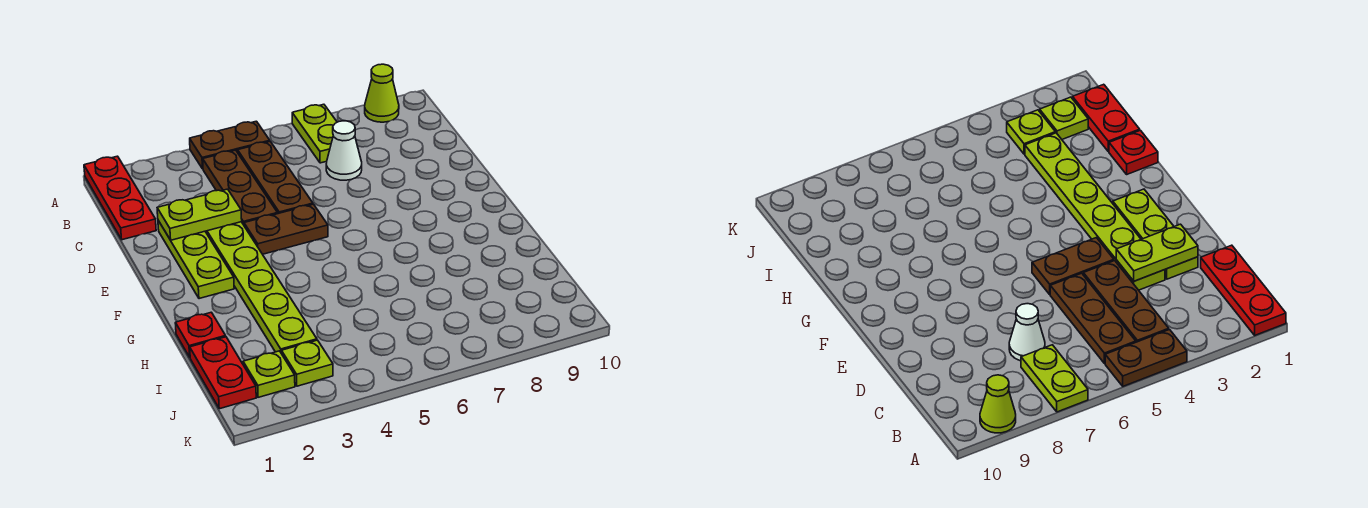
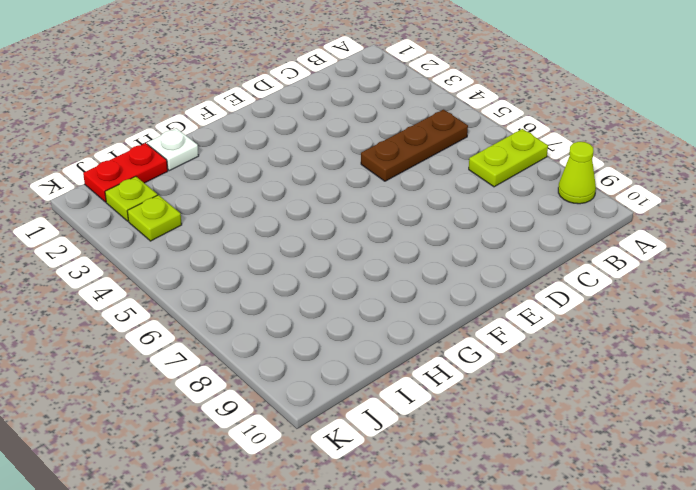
white plate H1 level 1 -> red plate H1 level 1
none -> red plate A1:C1 level 1
none -> brown plate A4:A5 level 1
none -> brown plate B4:D4 level 1

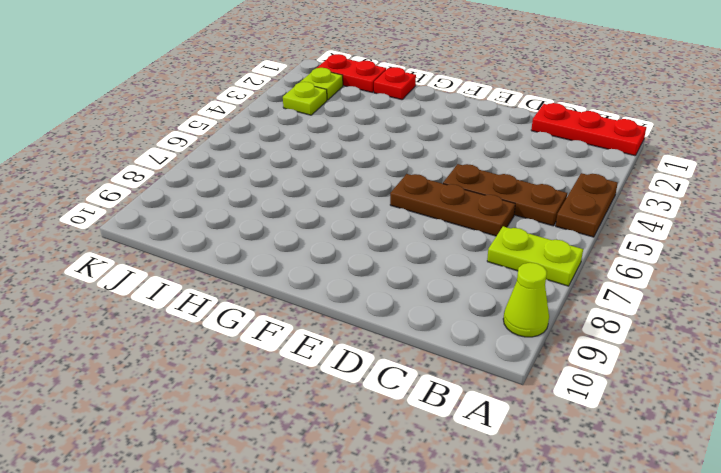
brown plate C6:E6 level 1 -> brown plate B4:D4 level 1
none -> white cone C7 level 1
none -> lime plate D2:F2 level 1
none -> lime plate D3:I3 level 1

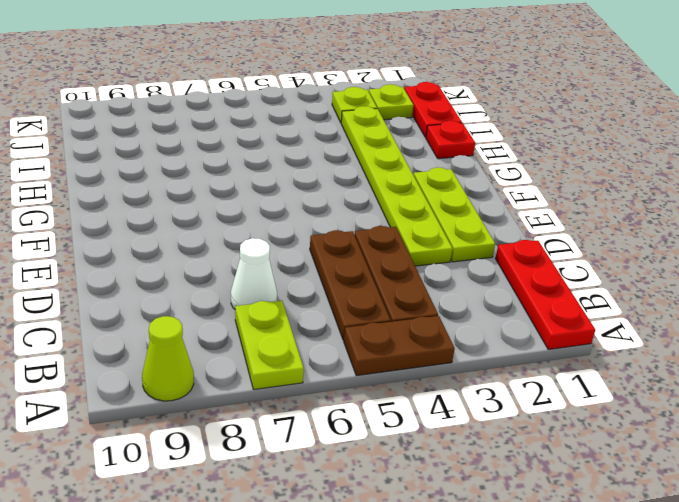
none -> brown plate E4:E5 level 1
none -> lime plate D2:D3 level 2

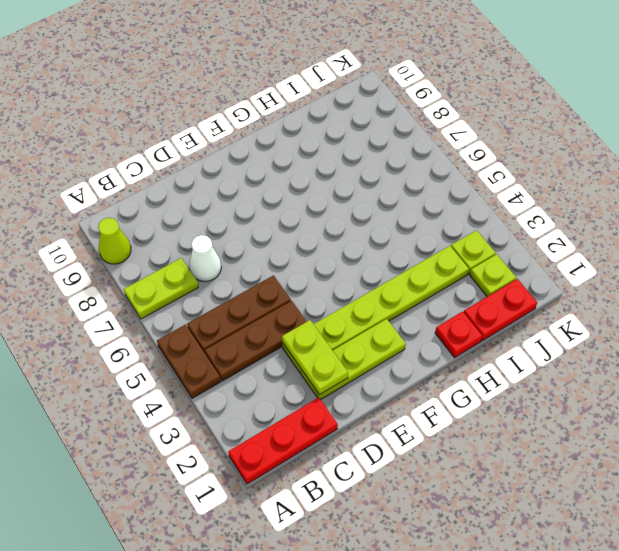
none -> brown plate E4:E5 level 1

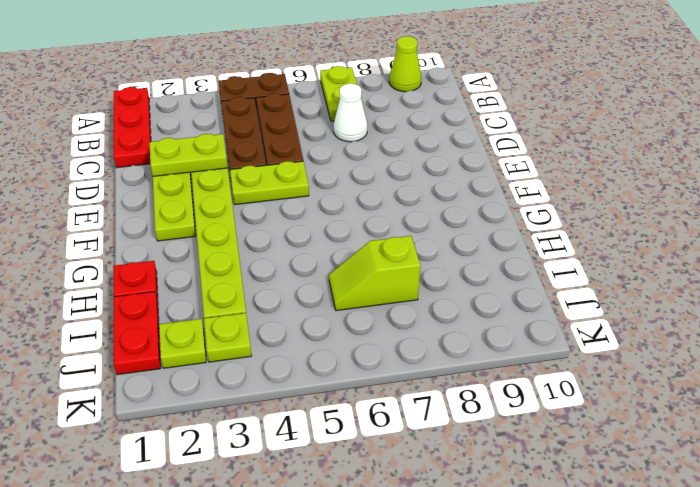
lime plate E4:E5 level 1 -> brown plate E4:E5 level 1
lime slope I6:I7 level 1 top 7 -> none

